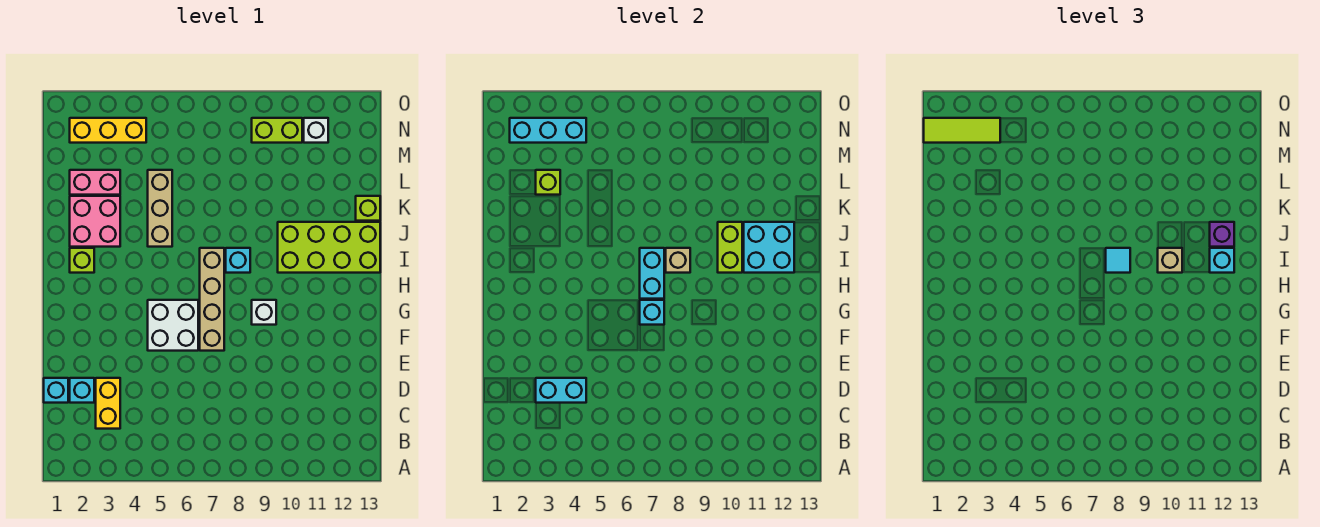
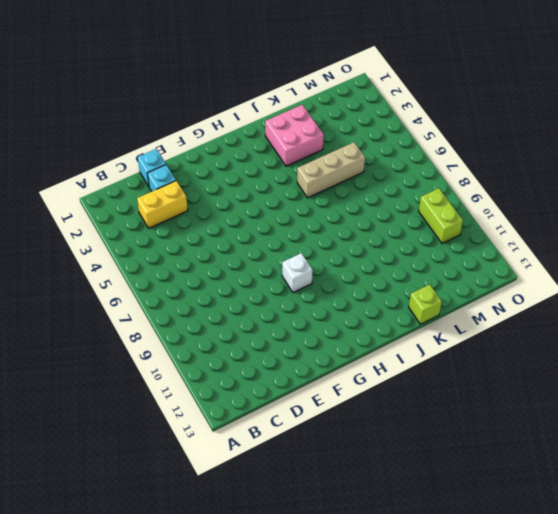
none -> white brick F5:G6 level 1
none -> tan brick F7:I7 level 1
none -> lime brick I2 level 1

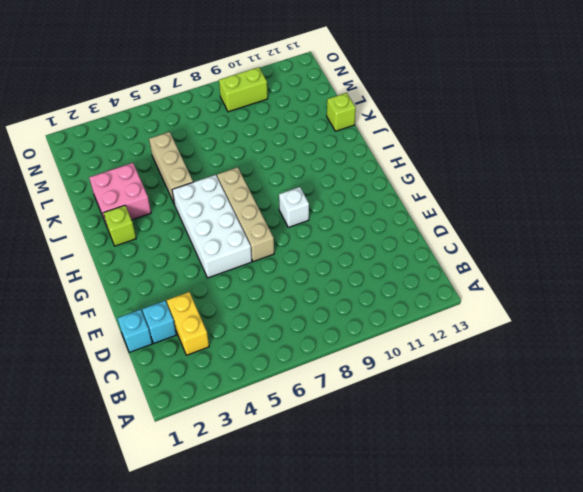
white brick F5:I6 level 1 -> white brick F5:G6 level 1
none -> cyan brick I8 level 1
none -> lime brick I10:J13 level 1
none -> pink brick L2:L3 level 1

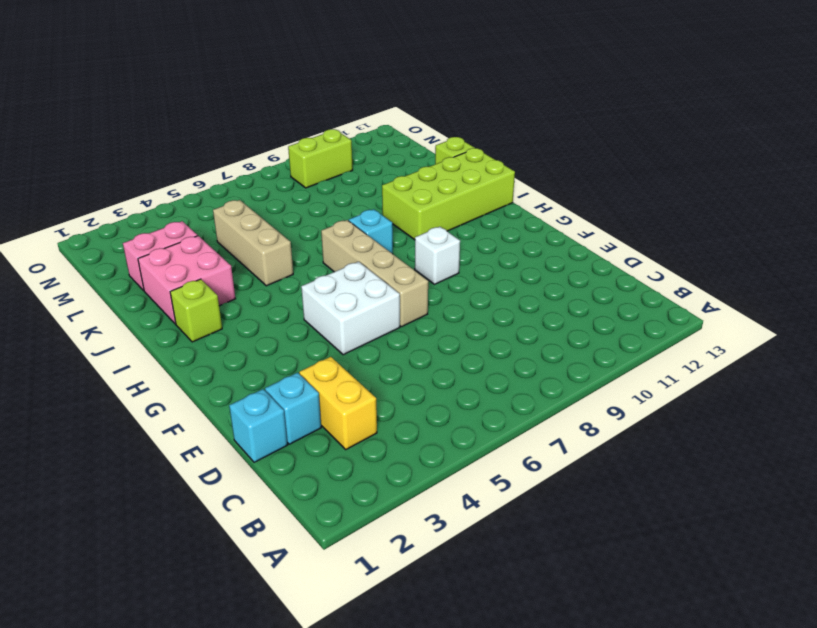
none -> yellow brick N2:N4 level 1
none -> white brick N11 level 1
none -> cyan brick D3:D4 level 2

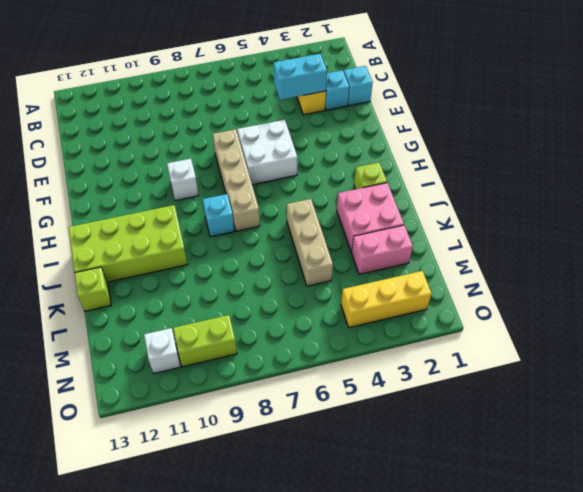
none -> cyan brick G7 level 2
none -> cyan brick H7:I7 level 2
none -> tan brick I8 level 2

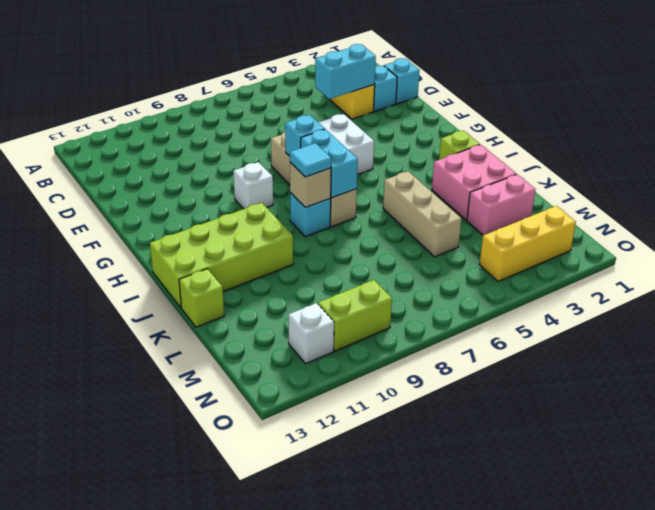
none -> lime brick I10:J10 level 2
none -> cyan brick I11:J12 level 2
none -> lime brick L3 level 2

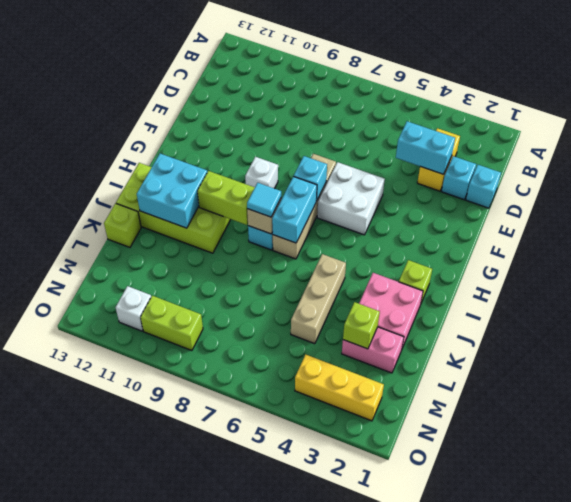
lime brick I9:I10 level 2 -> lime brick I10:J10 level 2
none -> cyan brick N2:N4 level 2
none -> tan brick I10 level 3
none -> cyan brick I12 level 3

